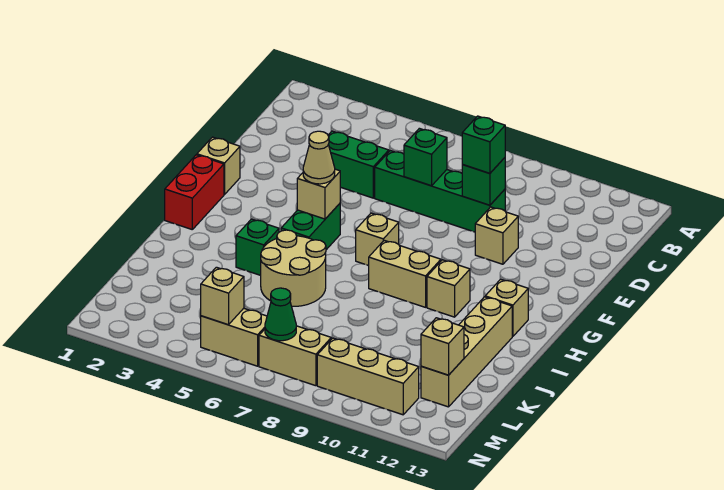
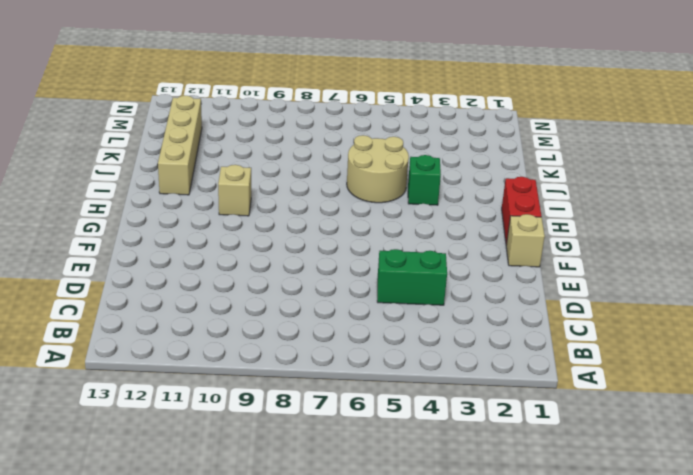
none -> green brick D6:D9 level 1
none -> tan brick E10 level 1
none -> green brick G5:H5 level 1

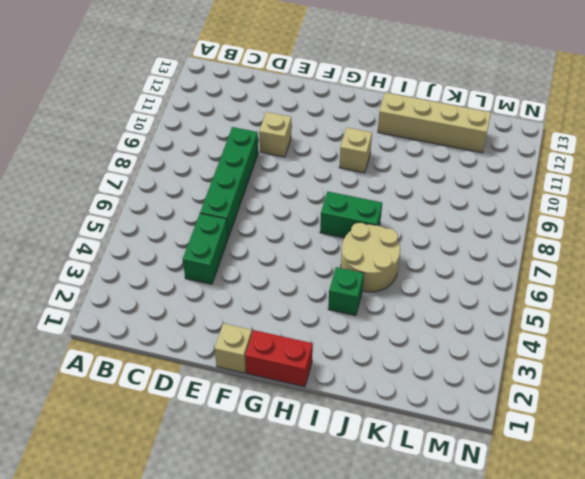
green brick H7:I7 level 1 -> green brick G5:H5 level 1
none -> tan brick G7 level 1
none -> tan brick H8:H9 level 1
none -> tan brick H12 level 1

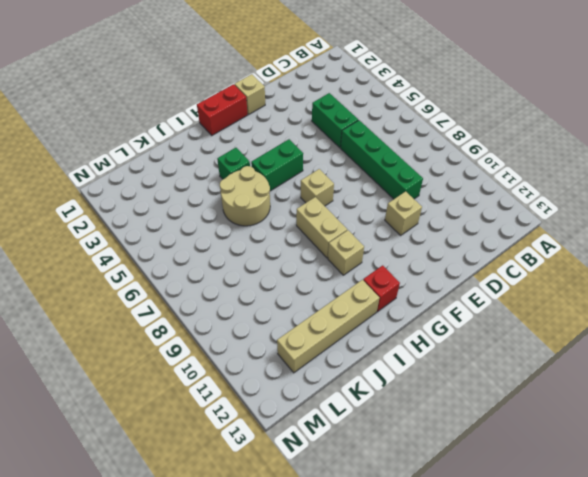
red brick H12 level 1 -> tan brick H12 level 1
none -> tan brick M5:M6 level 1
none -> tan brick M7:M8 level 1
none -> tan brick M9:M11 level 1

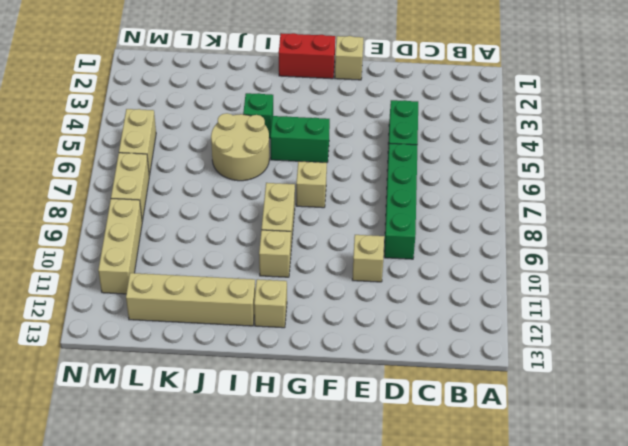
none -> green brick D7 level 2
none -> green brick D9 level 2
none -> tan brick G5 level 2

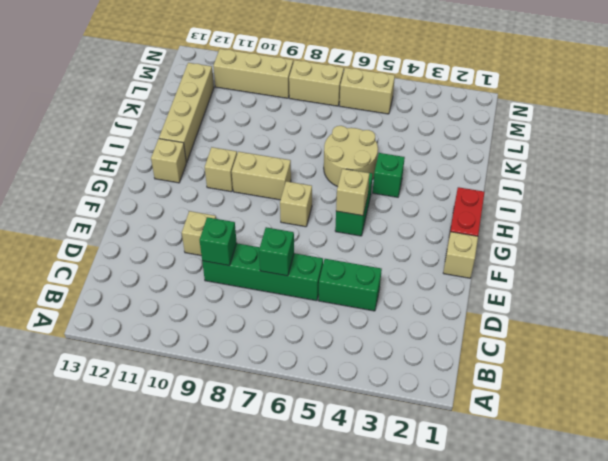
none -> tan brick L12 level 2
none -> tan brick M5 level 2
none -> green cone M7 level 2

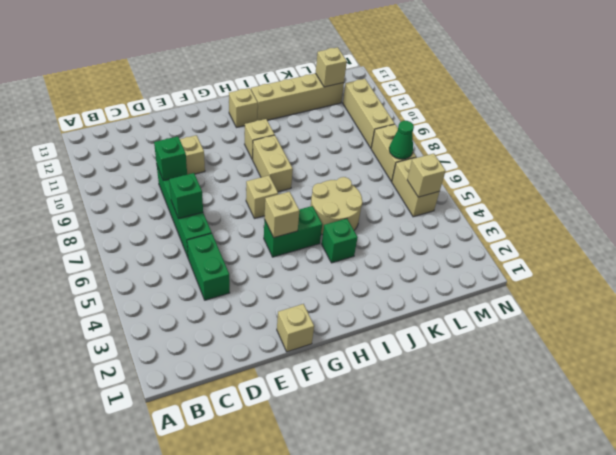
none -> red brick G1:H1 level 1
none -> green brick D9 level 3
none -> tan cone G5 level 3

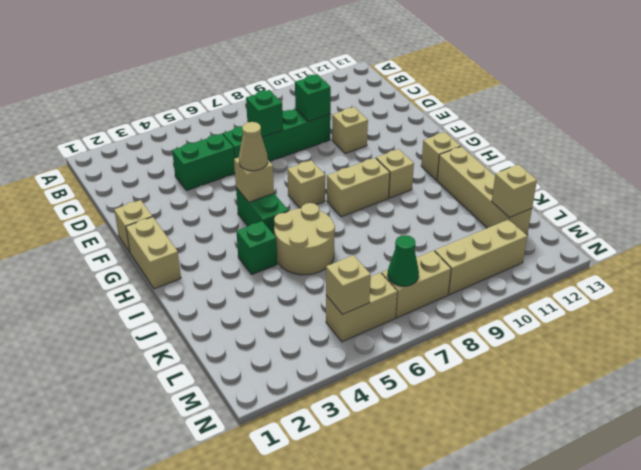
tan brick G1:H1 level 1 -> red brick G1:H1 level 1
none -> green brick D9 level 3

